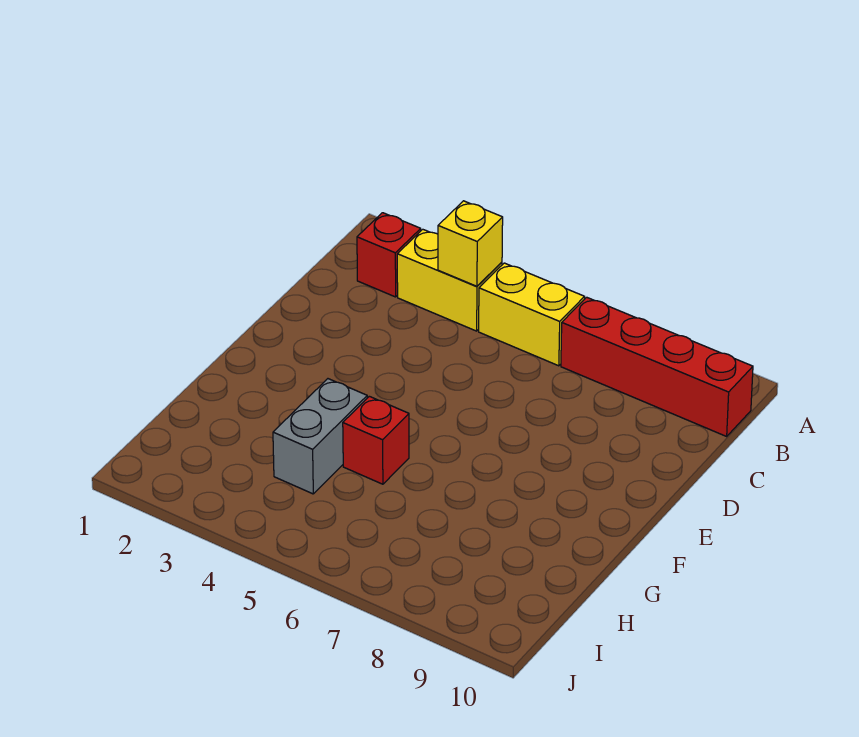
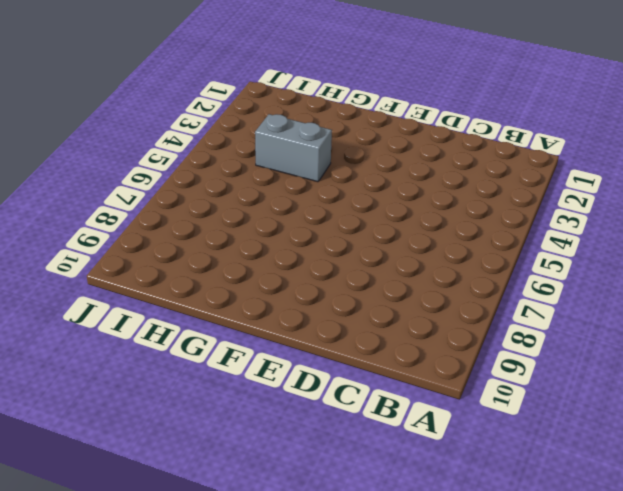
none -> red brick B2 level 1
none -> yellow brick B3:B4 level 1

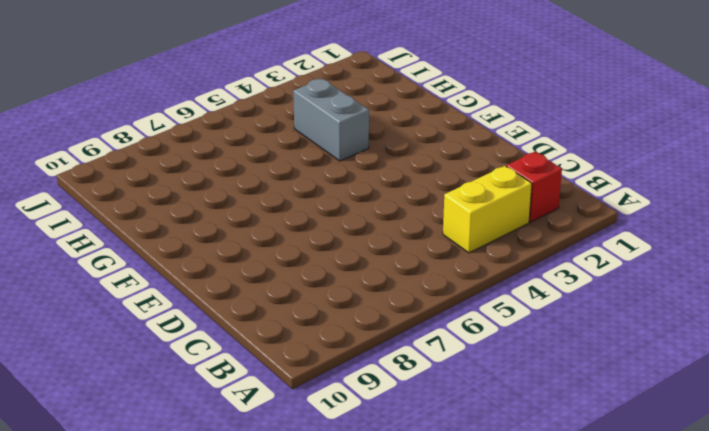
none -> yellow brick B5:B6 level 1
none -> red brick B7:B10 level 1

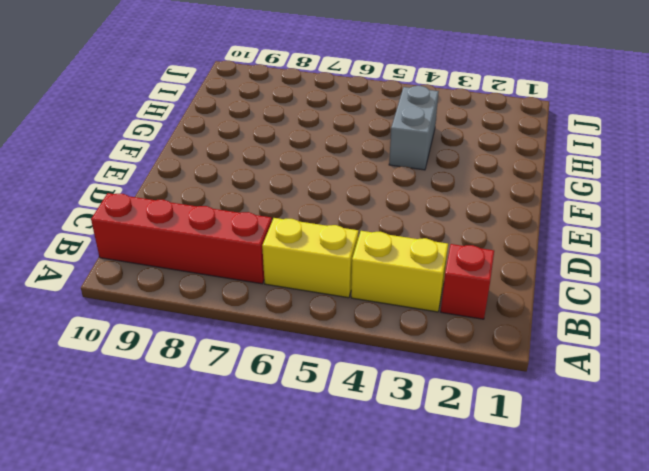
none -> red brick G5 level 1
none -> yellow brick B4 level 2

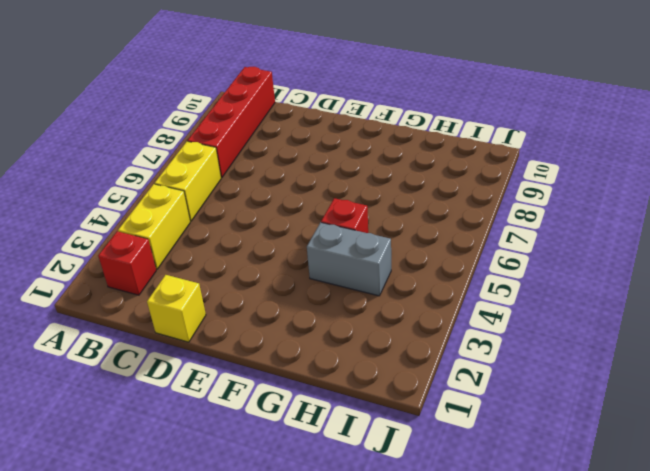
yellow brick D1 level 1 -> yellow brick B4 level 2

